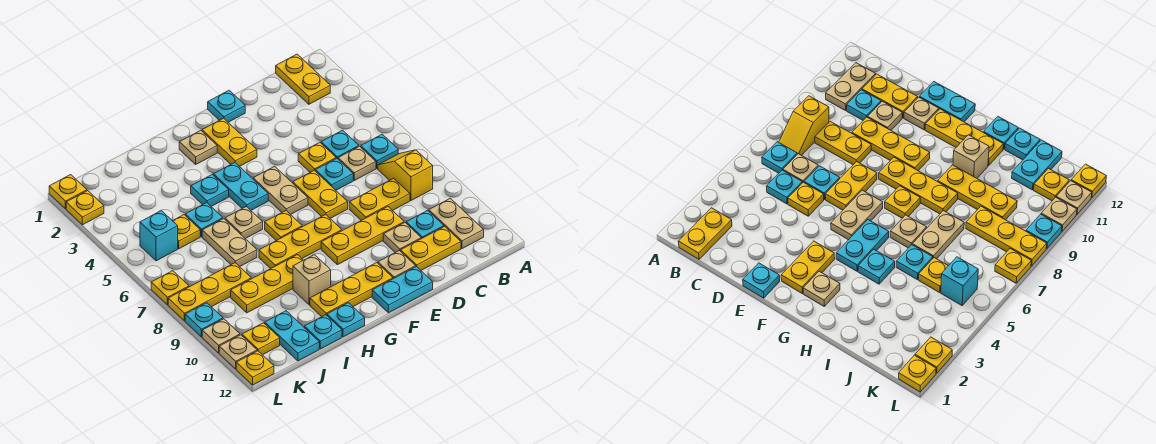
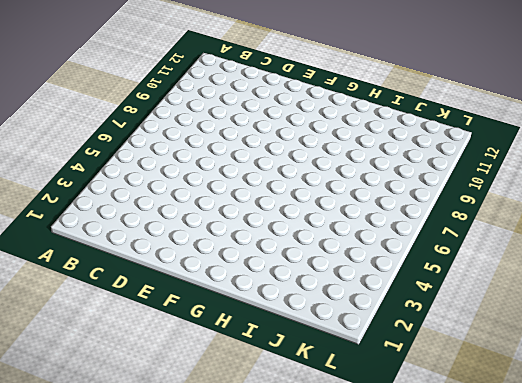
none -> yellow plate B1:B2 level 1
none -> cyan plate B6 level 1
none -> yellow slope B7:B8 level 1 top 8
none -> tan plate B10:B11 level 1

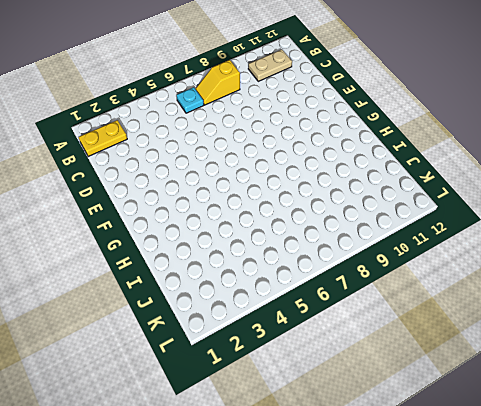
none -> cyan plate C5 level 1
none -> tan plate C6 level 1
none -> yellow plate C8:D8 level 1
none -> cyan plate C10 level 1

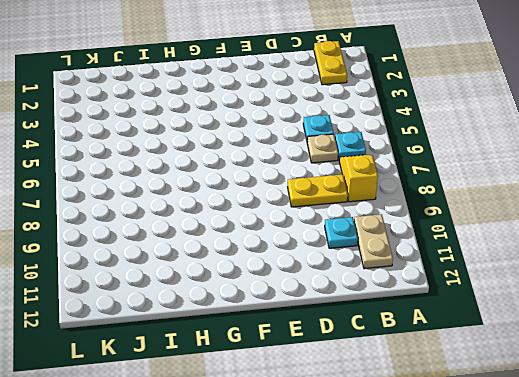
none -> yellow plate C11:D11 level 1
none -> yellow plate D5 level 1
none -> cyan plate D6 level 1
none -> yellow plate D9:F9 level 1

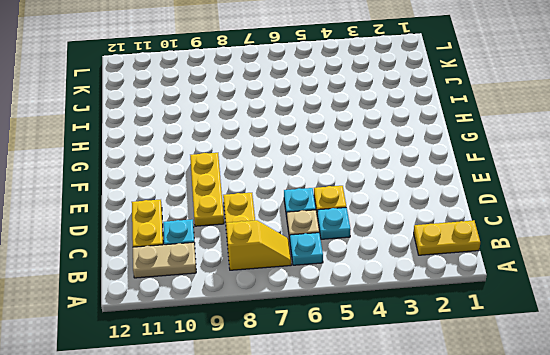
none -> tan plate D10 level 1
none -> cyan plate E1 level 1
none -> yellow plate E6:E7 level 1
none -> tan plate E11 level 1

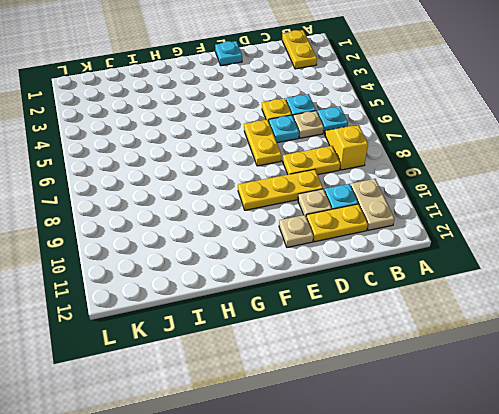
none -> cyan plate E12:F12 level 1
none -> yellow plate F2:F3 level 1
none -> tan plate F5:F6 level 1
none -> yellow plate F8:H8 level 1

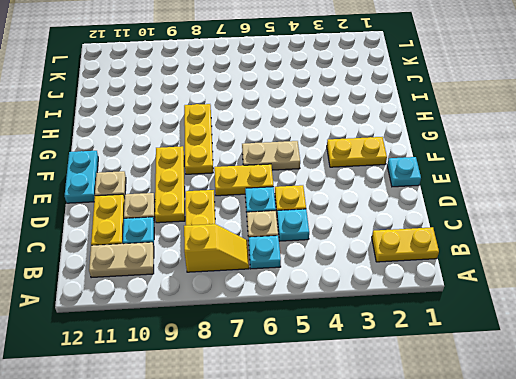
none -> yellow plate F11:H11 level 1
none -> tan plate G2 level 1
none -> cyan plate G4:G5 level 1
none -> yellow plate G7 level 1

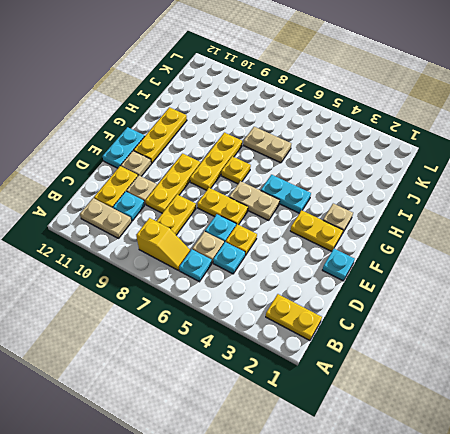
none -> cyan plate H4 level 1
none -> tan plate H6 level 1
none -> yellow plate H9:J9 level 1
none -> tan brick H10 level 1

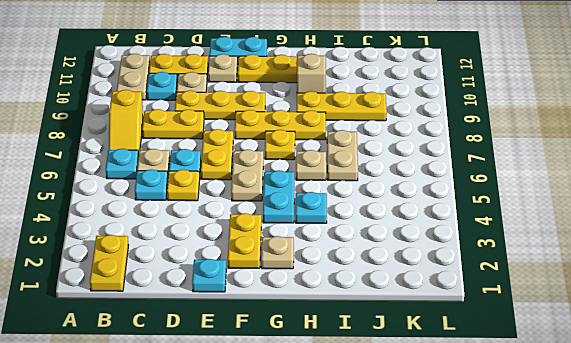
none -> cyan plate H12 level 1
none -> cyan plate I5 level 1
none -> cyan plate I12 level 1
none -> yellow plate J5 level 1

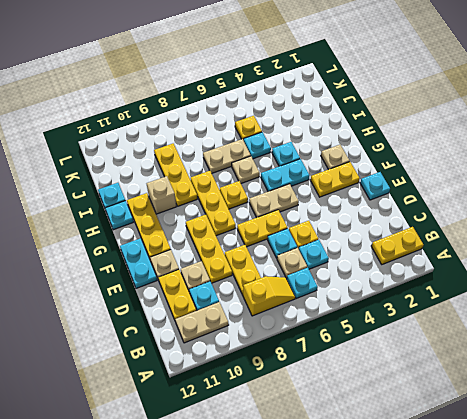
none -> yellow plate J8:L8 level 1
none -> cyan plate J11:J12 level 1
none -> cyan brick K5 level 1
none -> yellow plate K11 level 1

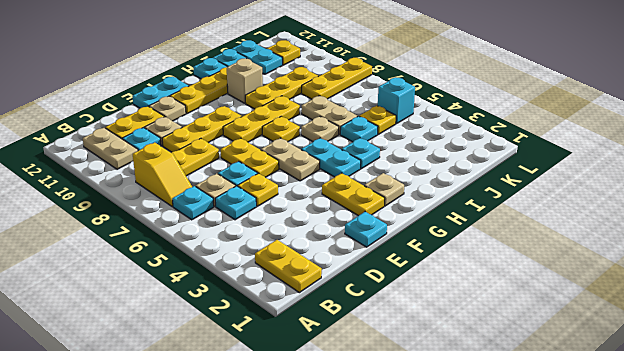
none -> yellow plate L1 level 1
none -> yellow plate L2 level 1
none -> yellow plate L7 level 1
none -> cyan plate L9 level 1

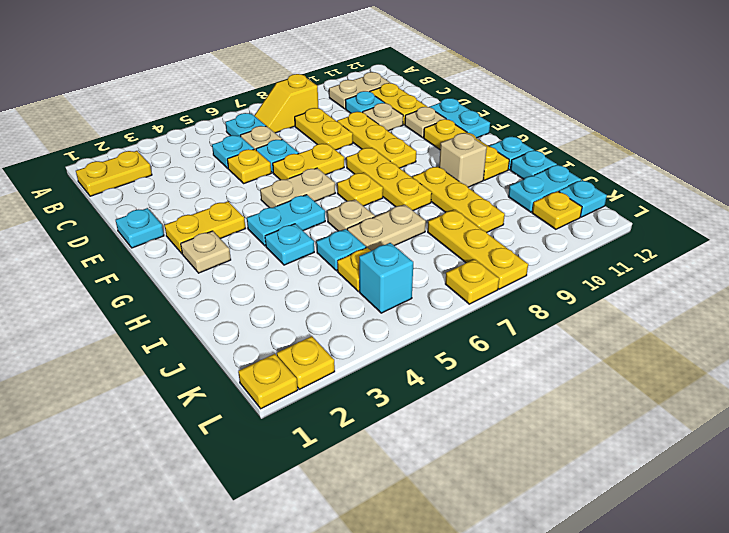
cyan plate K12 level 1 -> cyan plate L9 level 1
none -> tan plate L10 level 1
none -> tan plate L11 level 1
none -> yellow plate L12 level 1

